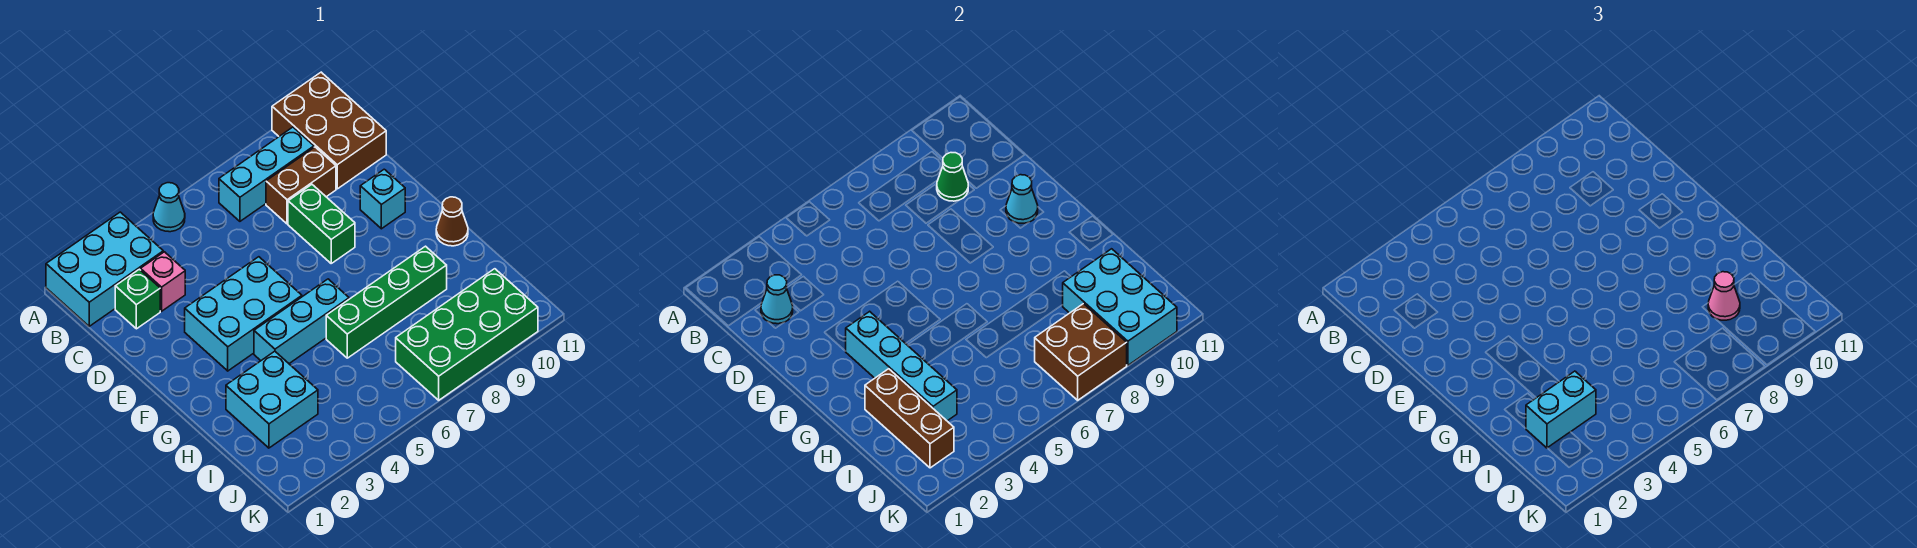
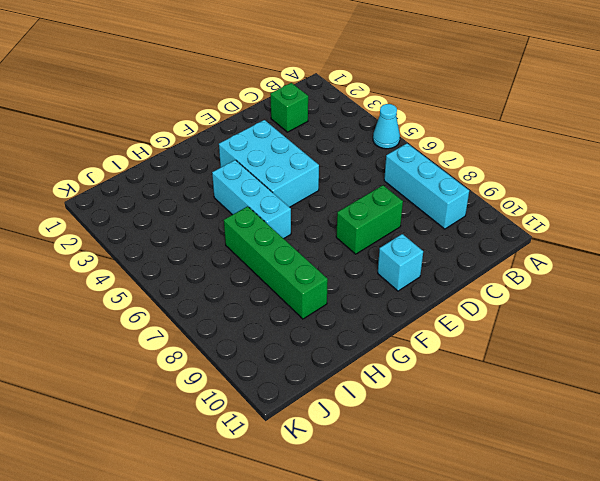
none -> cyan brick A1:B3 level 1
none -> brown brick A10:C11 level 1
none -> pink brick C3 level 1

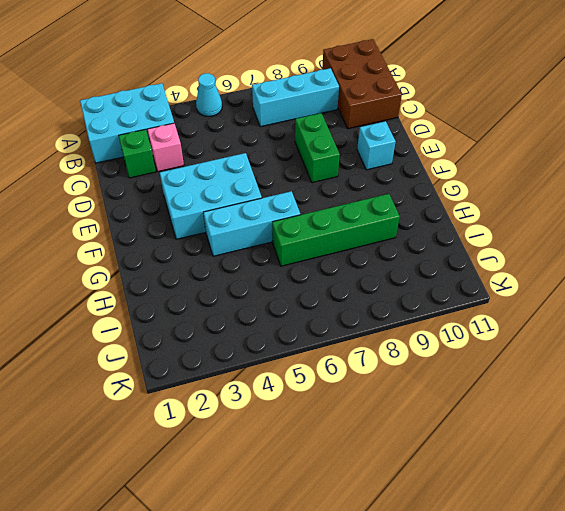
none -> brown brick C8:C9 level 1
none -> brown cone G11 level 1
none -> cyan brick H2:I3 level 1

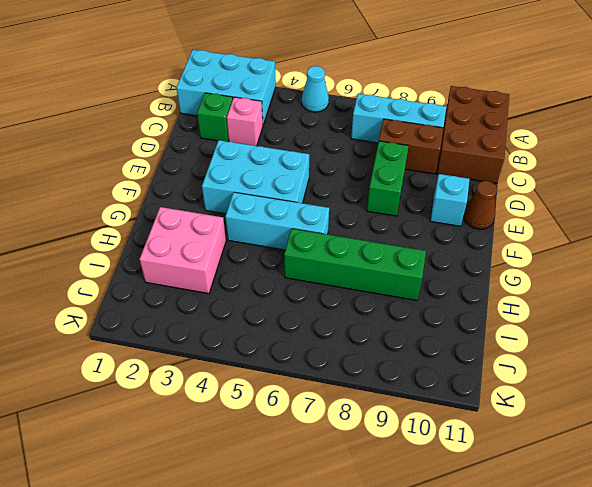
brown cone E11 level 1 -> brown cone G11 level 1
pink brick H2:I3 level 1 -> cyan brick H2:I3 level 1
none -> green brick J7:K10 level 1
none -> cyan cone C2 level 2
none -> green cone C9 level 2

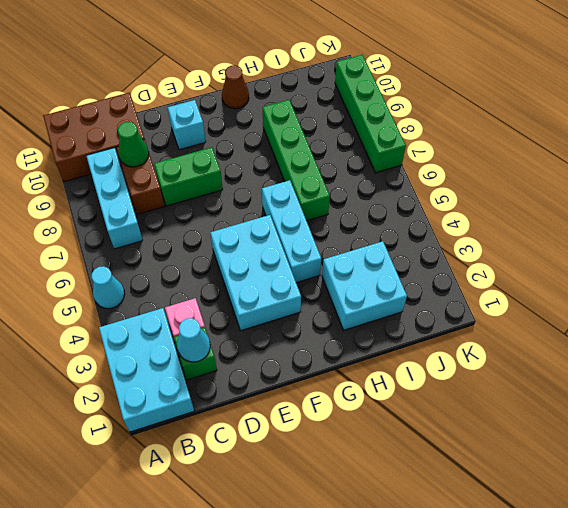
green brick K7:K10 level 1 -> green brick J7:K10 level 1
none -> cyan cone E10 level 2
none -> cyan brick F3:I3 level 2
none -> brown brick H2:J2 level 2

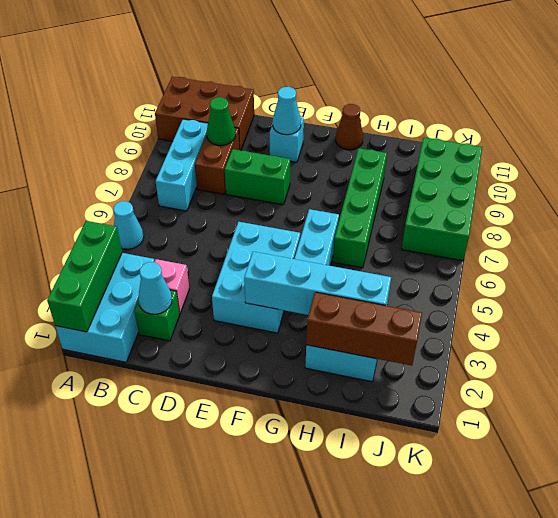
green brick A1:A3 level 2 -> none
none -> cyan brick I9:K10 level 2
none -> brown brick J7:K8 level 2
none -> cyan brick I2:I3 level 3

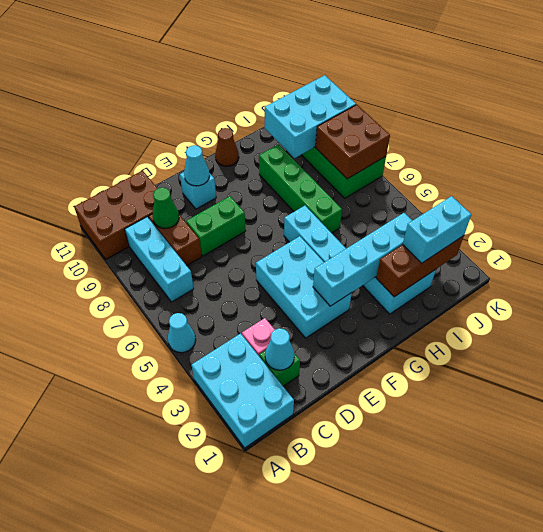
cyan brick I2:J2 level 3 -> cyan brick I2:I3 level 3
none -> pink cone I9 level 3

